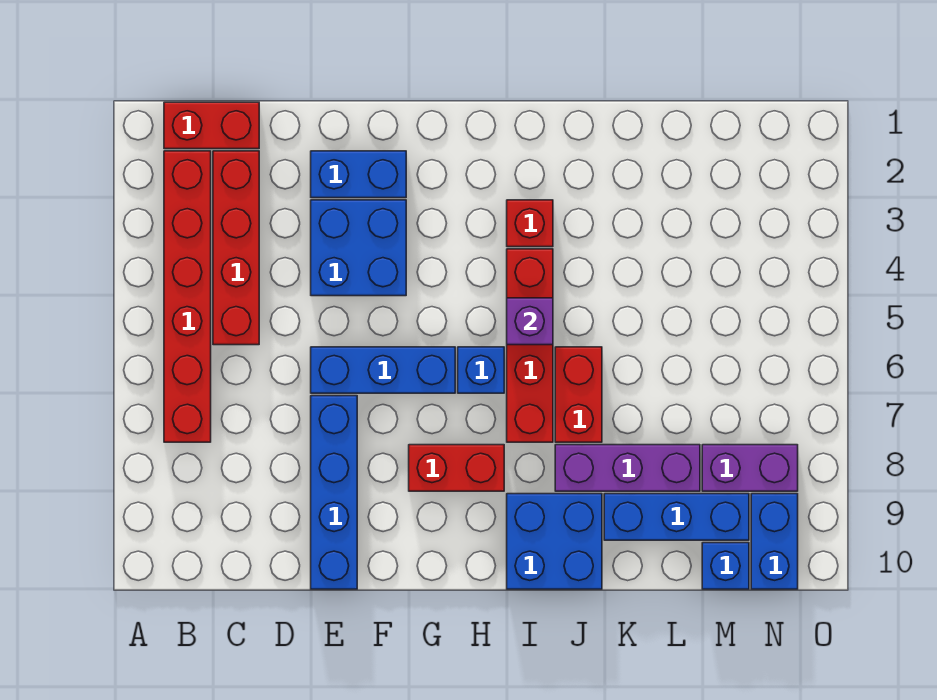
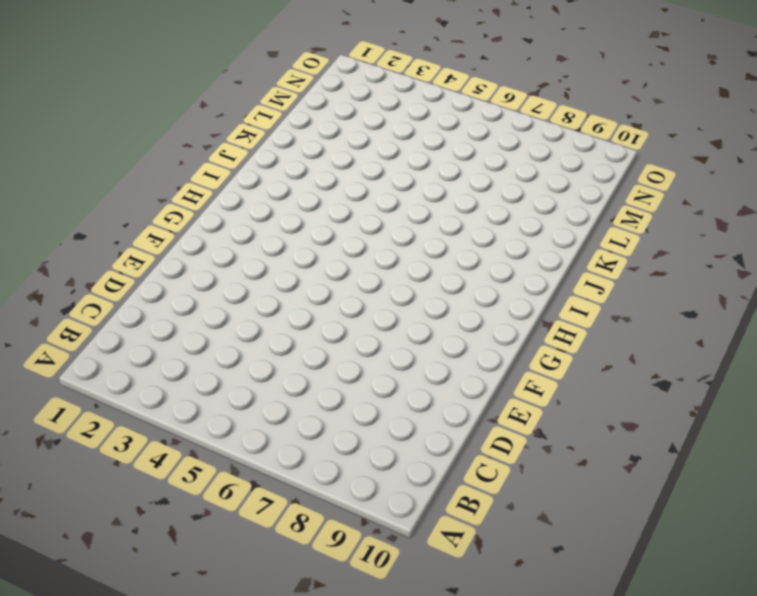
none -> red brick B1:C1 level 1
none -> red brick B2:B7 level 1
none -> red brick C2:C5 level 1

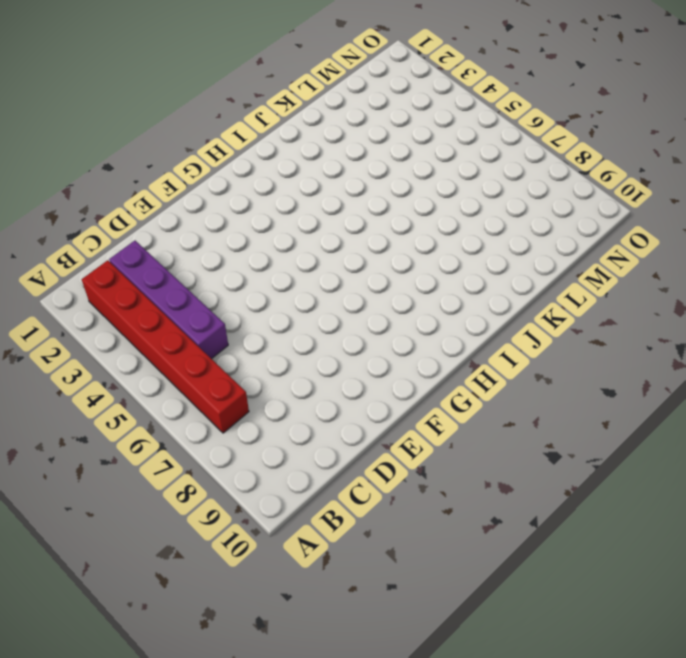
purple brick C2:C5 level 1 -> red brick C2:C5 level 1
none -> red brick B1:C1 level 1
none -> blue brick E2:F2 level 1
none -> blue brick E3:F4 level 1

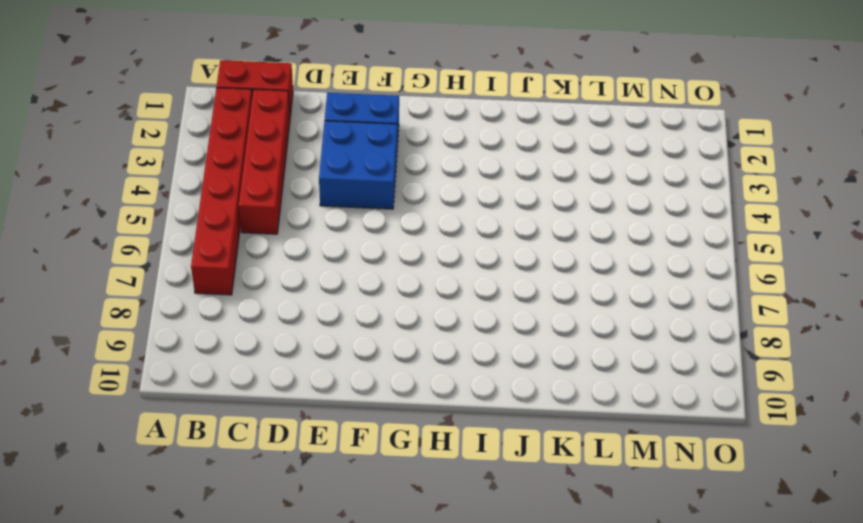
none -> blue brick E6:G6 level 1
none -> blue brick E7:E10 level 1
none -> red brick G8:H8 level 1

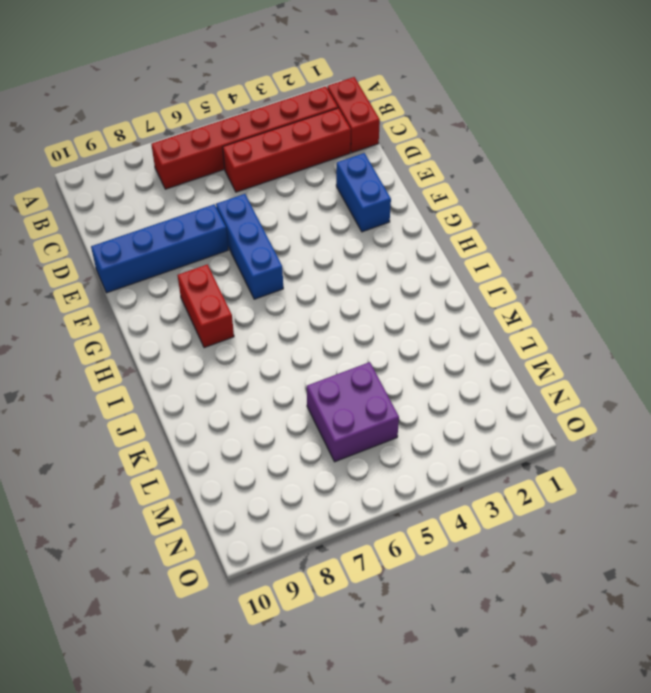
purple brick L5:M6 level 1 -> none
none -> blue brick E3:F4 level 1
none -> blue brick H6 level 1
none -> red brick I3 level 1

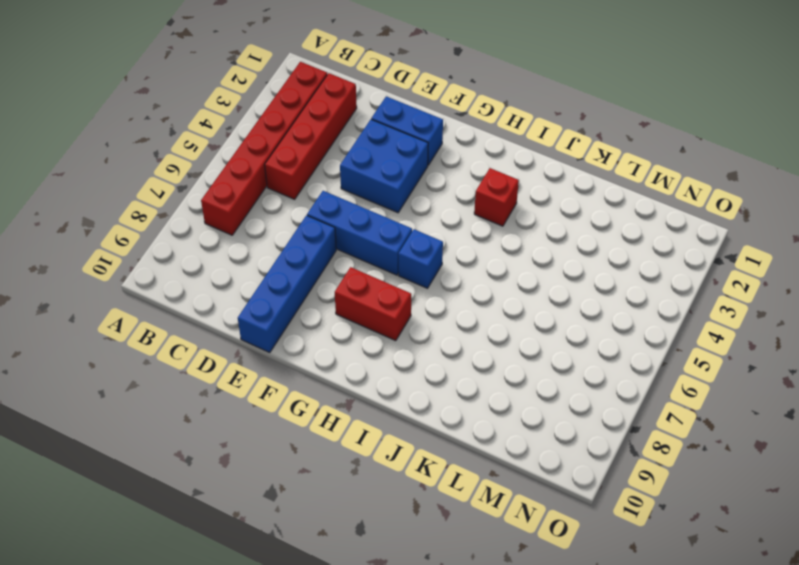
none -> red brick B1:C1 level 1
none -> red brick I4:I7 level 1
none -> blue brick I9:J10 level 1

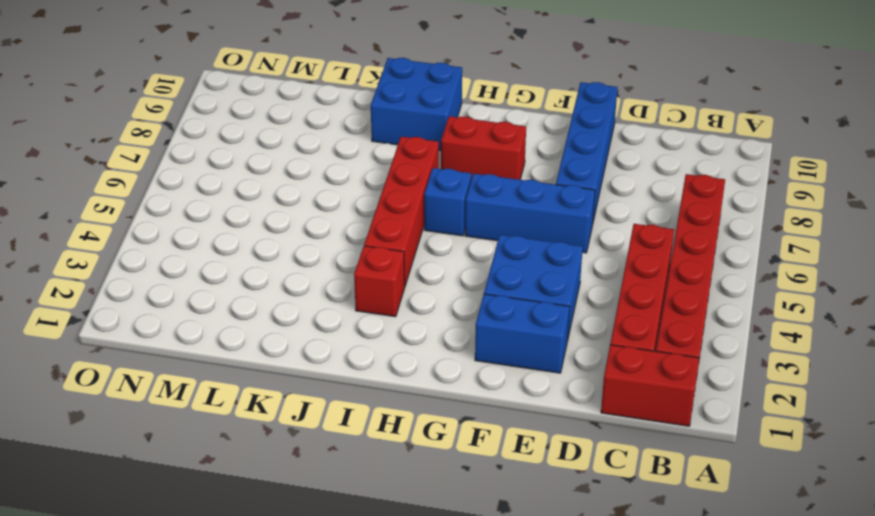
none -> red brick J6:J7 level 1
none -> purple brick J8:L8 level 1
none -> blue brick K9:M9 level 1

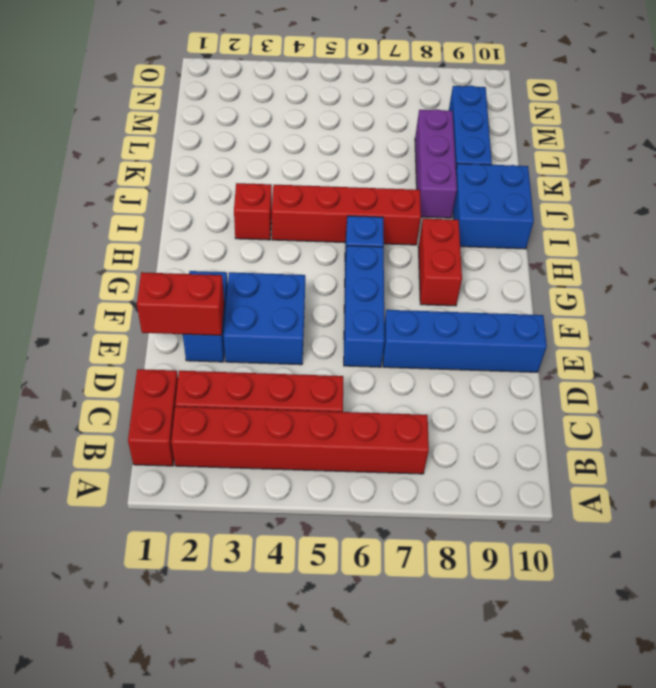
red brick E1:E2 level 2 -> red brick J6:J7 level 1
none -> purple brick M8:N8 level 1
none -> blue brick M10 level 1
none -> blue brick N9:N10 level 1

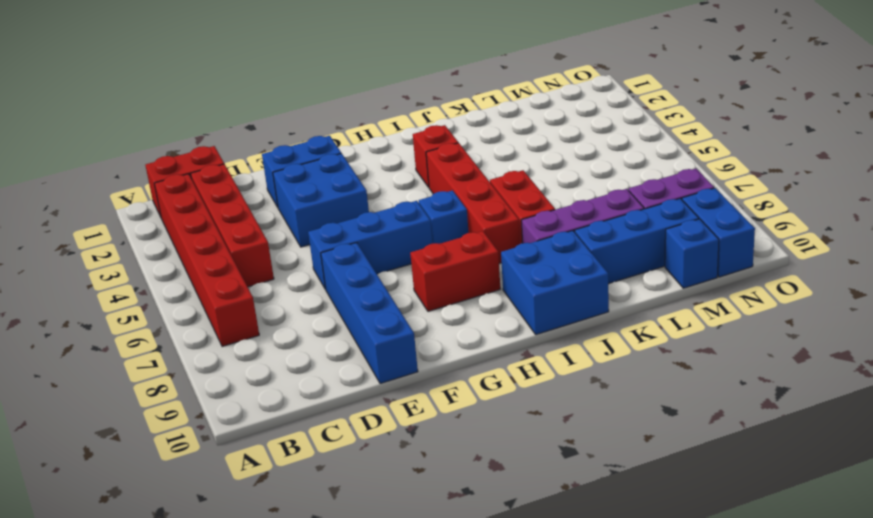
none -> purple brick I5 level 2

